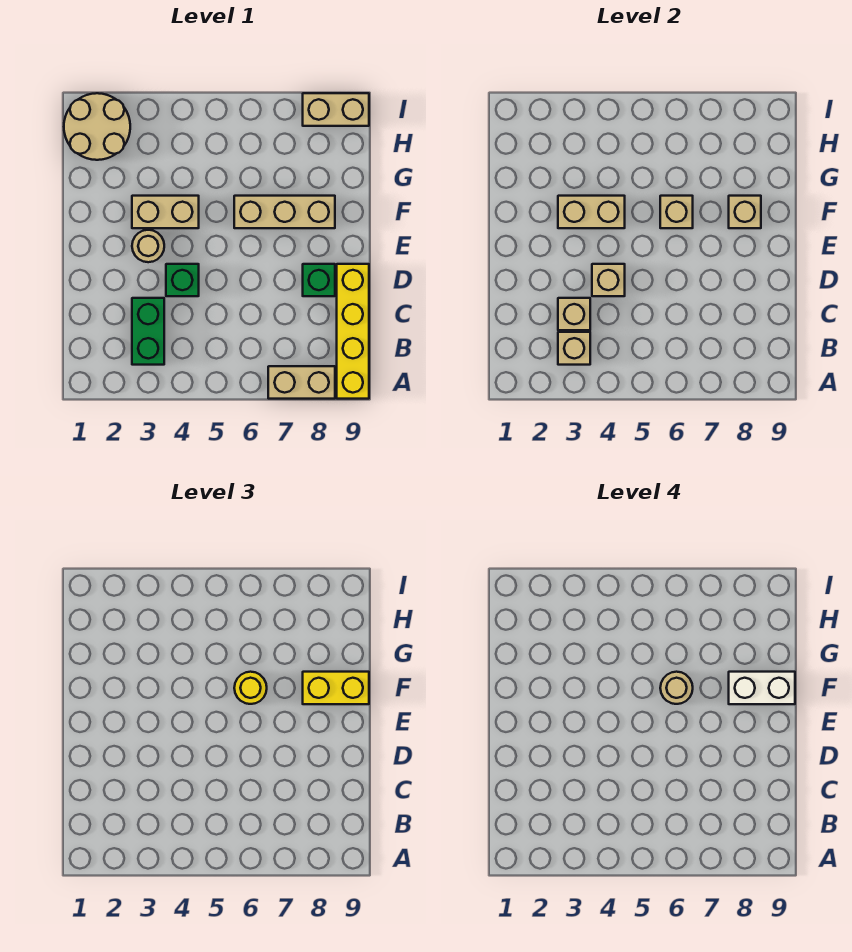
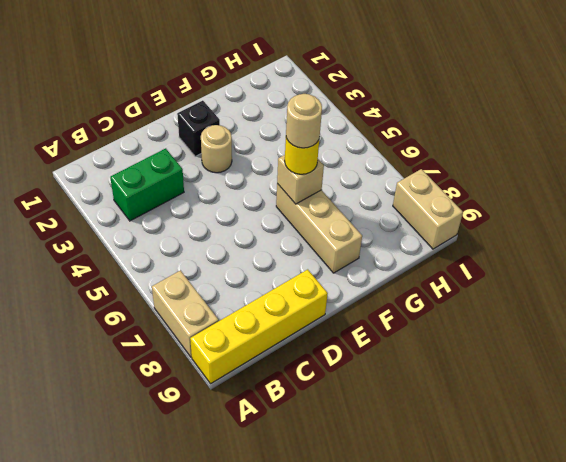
black brick E2 level 1 -> none
none -> green brick D4 level 1
none -> green brick D8 level 1
none -> tan brick F3:F4 level 1

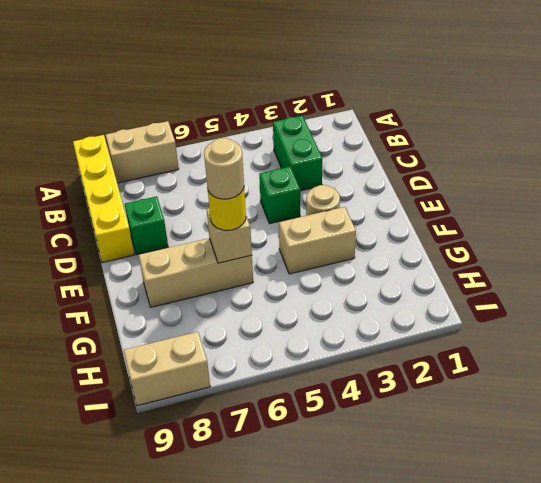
none -> tan round brick H1:I2 level 1
none -> tan brick B3 level 2
none -> tan brick C3 level 2

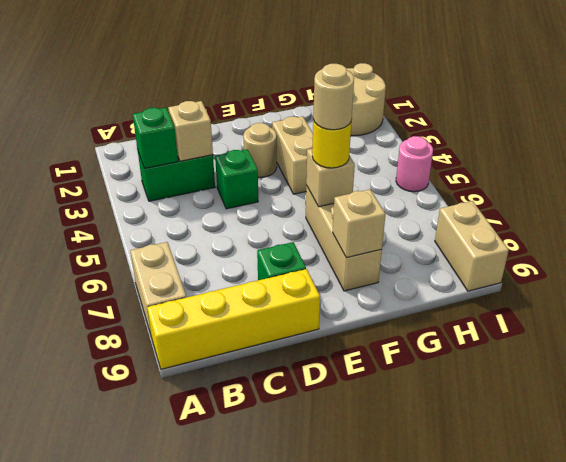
green brick B3 level 2 -> tan brick B3 level 2
pink round brick I5 level 1 -> none
none -> tan brick D4 level 2
none -> tan brick F3:F4 level 2
none -> yellow brick F8:F9 level 3

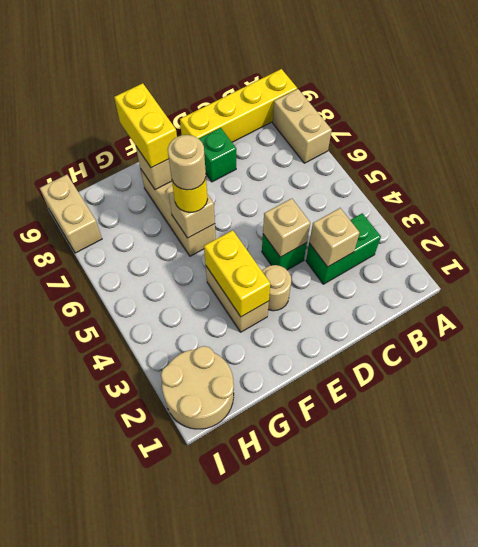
yellow brick F3:F4 level 2 -> tan brick F3:F4 level 2
none -> tan brick B3 level 2
none -> white brick F8:F9 level 4

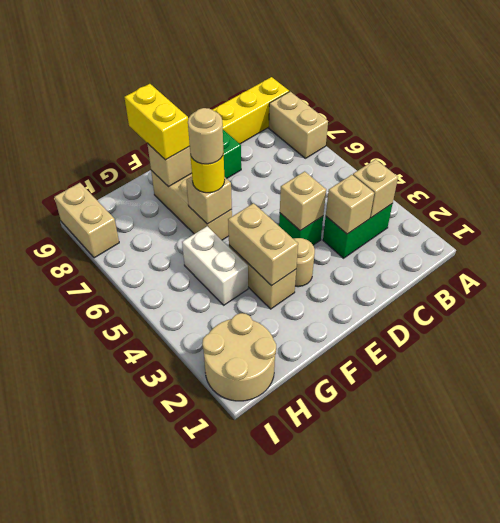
white brick G4:G5 level 1 -> white brick F8:F9 level 4

